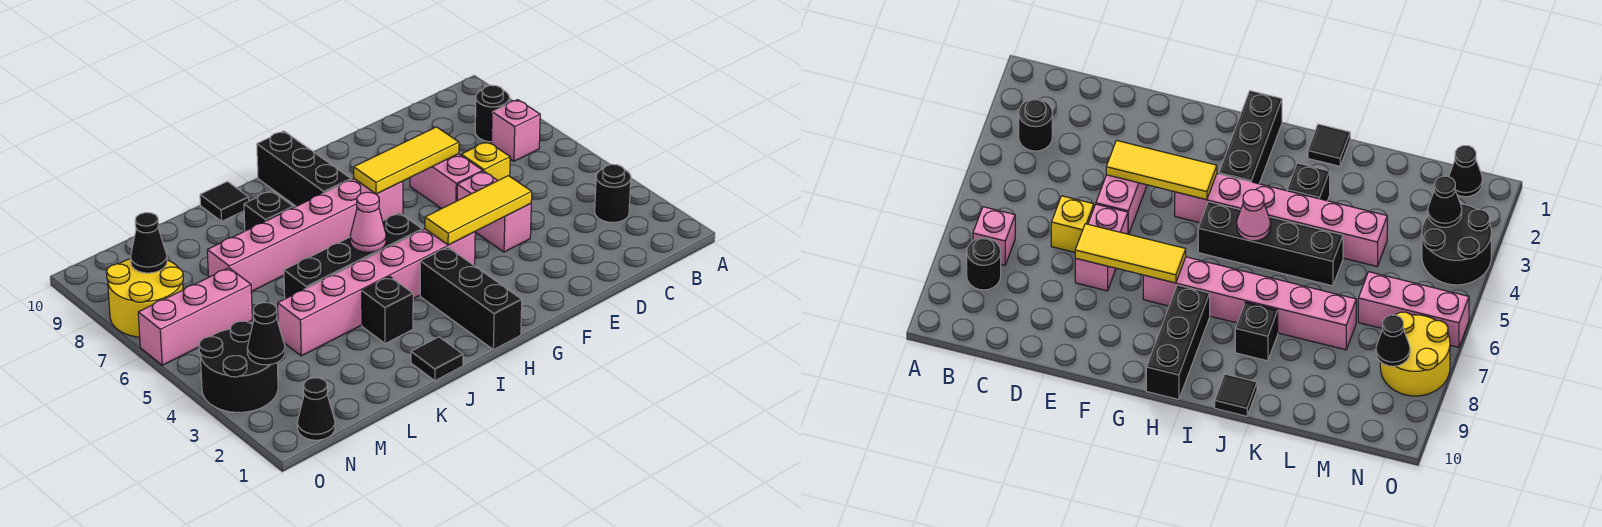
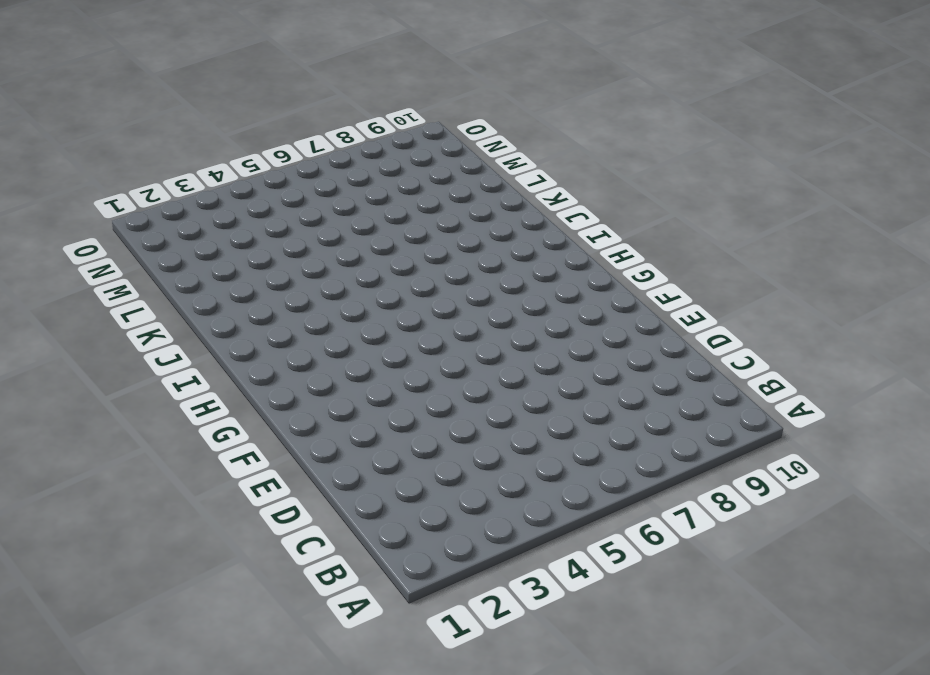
none -> black round brick B3 level 1
none -> pink brick B7 level 1
none -> black round brick B8 level 1

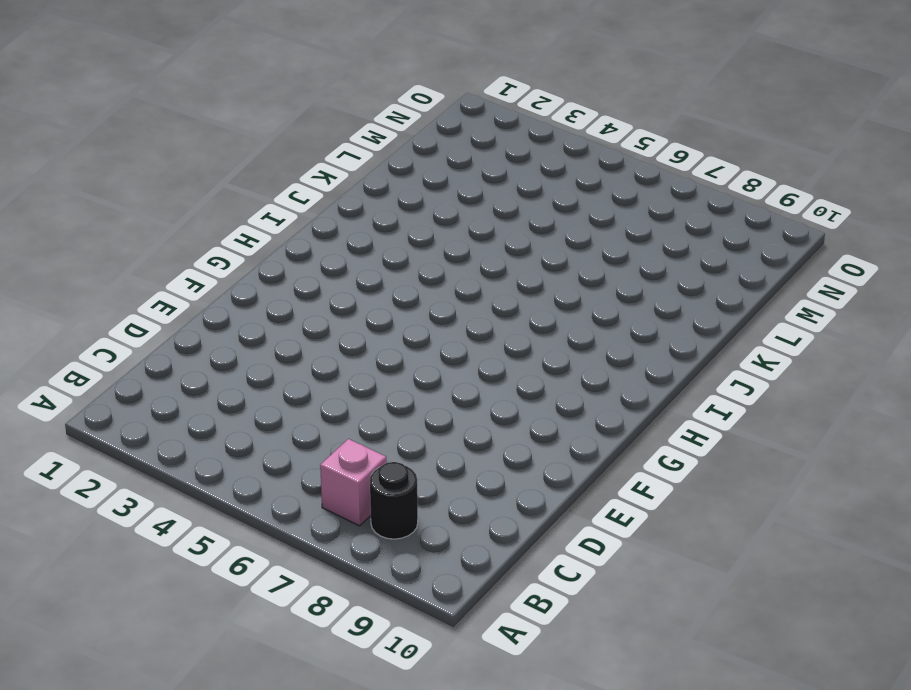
none -> black round brick B3 level 1
none -> yellow brick D6 level 1
none -> pink brick E4:E5 level 1

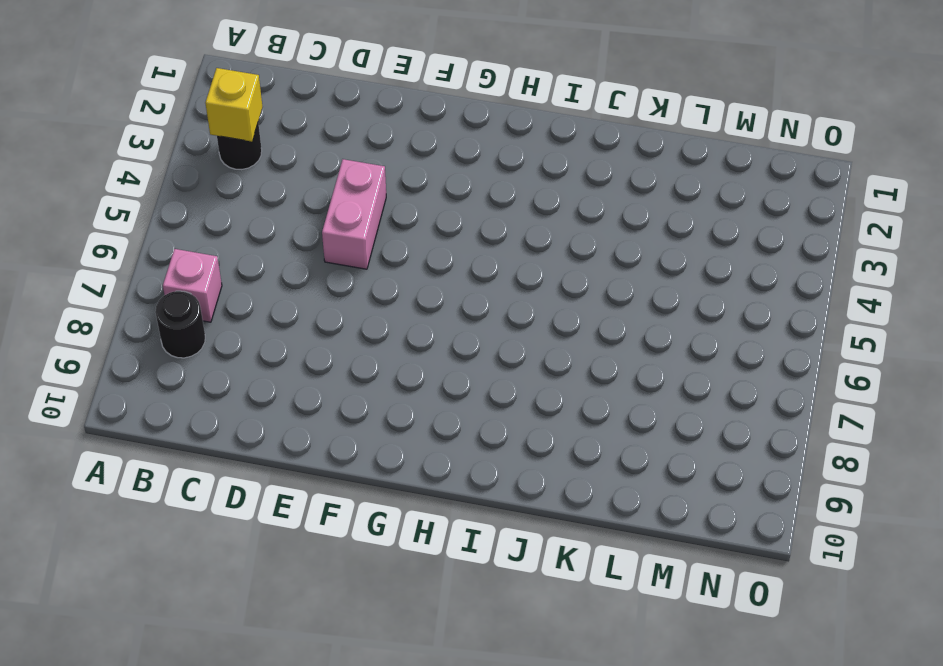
yellow brick B3 level 2 -> yellow brick D6 level 1
none -> pink brick E6:E7 level 1
none -> pink brick G4:L4 level 1
none -> pink brick G7:L7 level 1

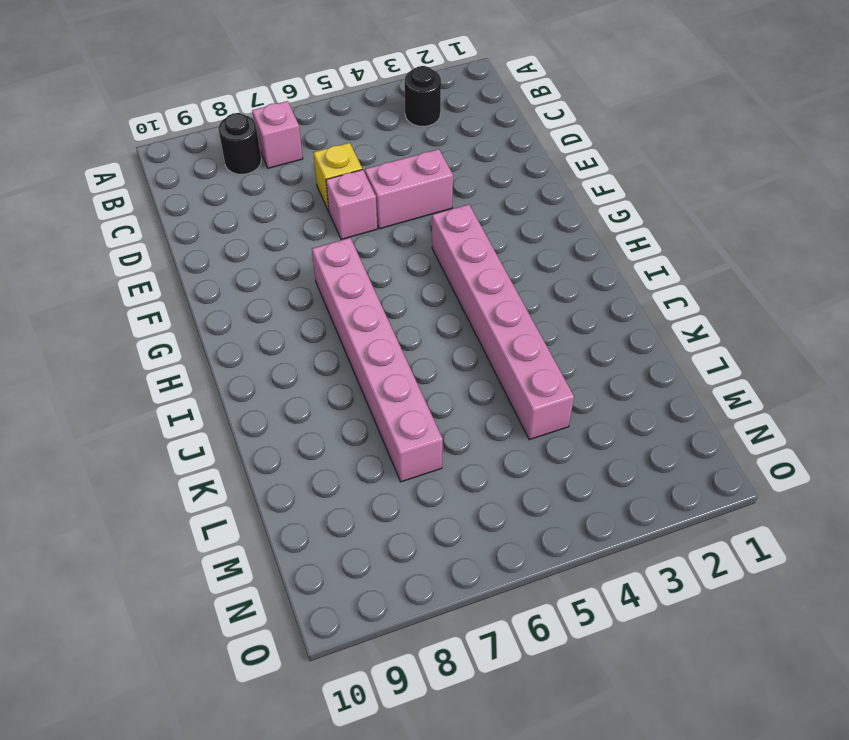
pink brick E6 level 1 -> pink brick E6:E7 level 1
none -> black brick H1:H3 level 1
none -> black brick H5:K5 level 1
none -> black brick H8:H10 level 1

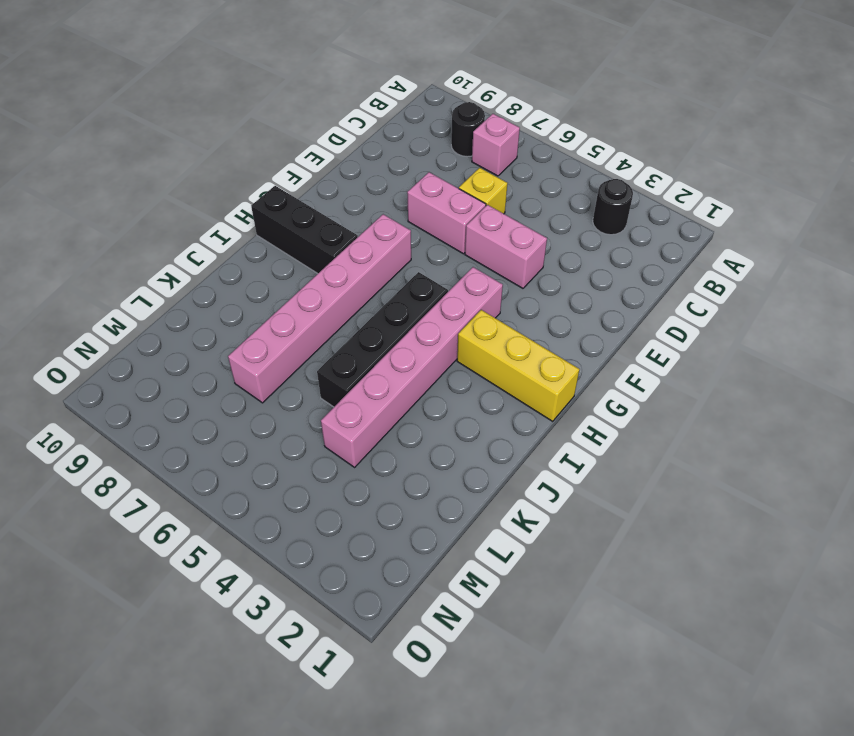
yellow brick H1:H3 level 1 -> black brick H1:H3 level 1
none -> black tile J1 level 1
none -> black brick J3 level 1
none -> black brick J8 level 1

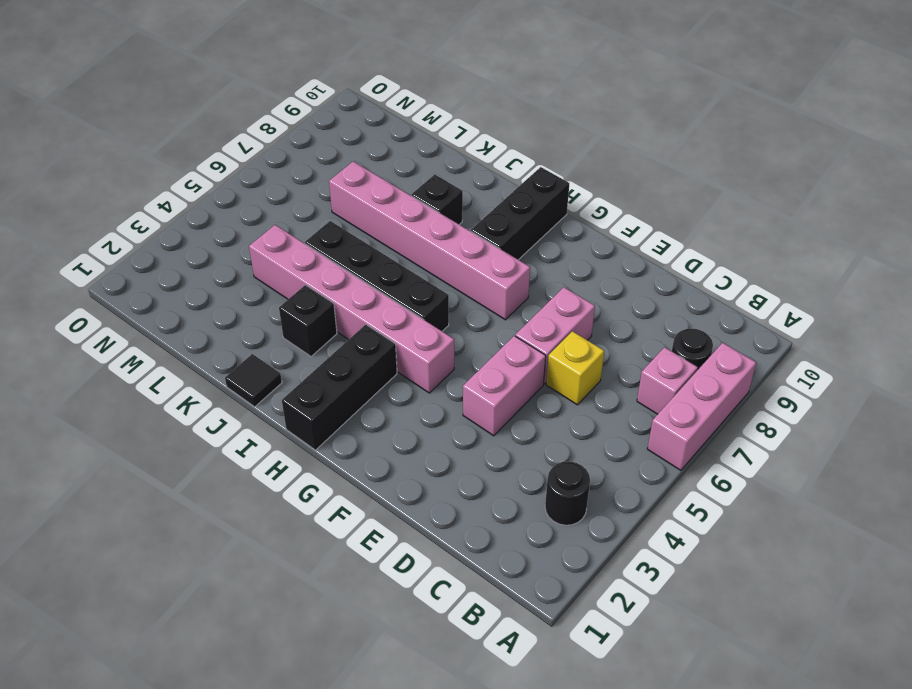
pink brick A6:A8 level 1 -> pink brick M6:O6 level 1
none -> black tile J10 level 1
none -> black cone N1 level 1
none -> black round brick N3:O4 level 1

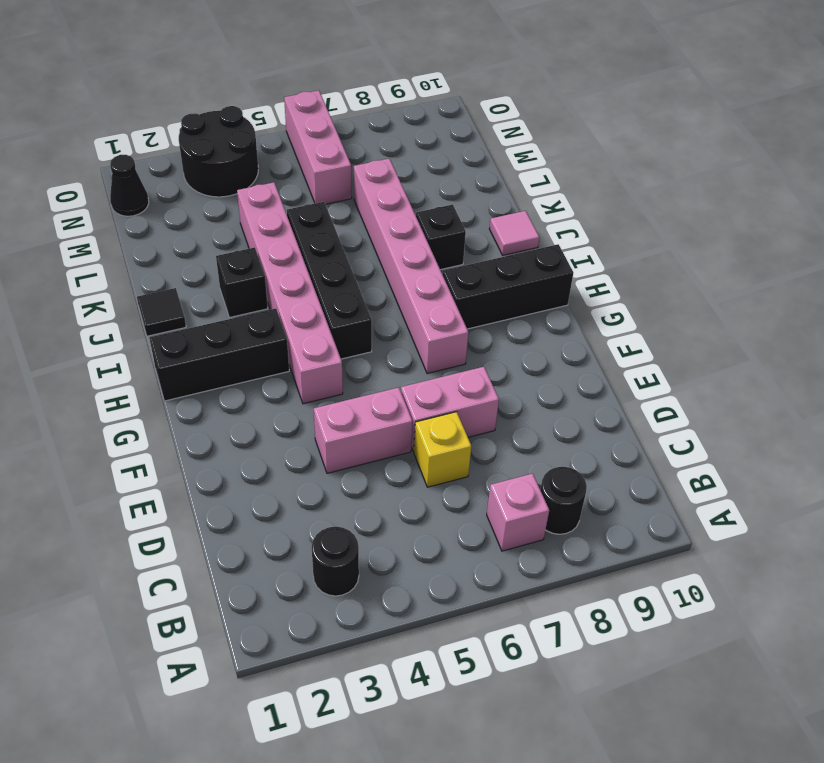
pink tile J10 level 1 -> black tile J10 level 1
none -> yellow round brick N7:O8 level 1
none -> yellow tile E4:G4 level 2
none -> yellow tile E7:G7 level 2

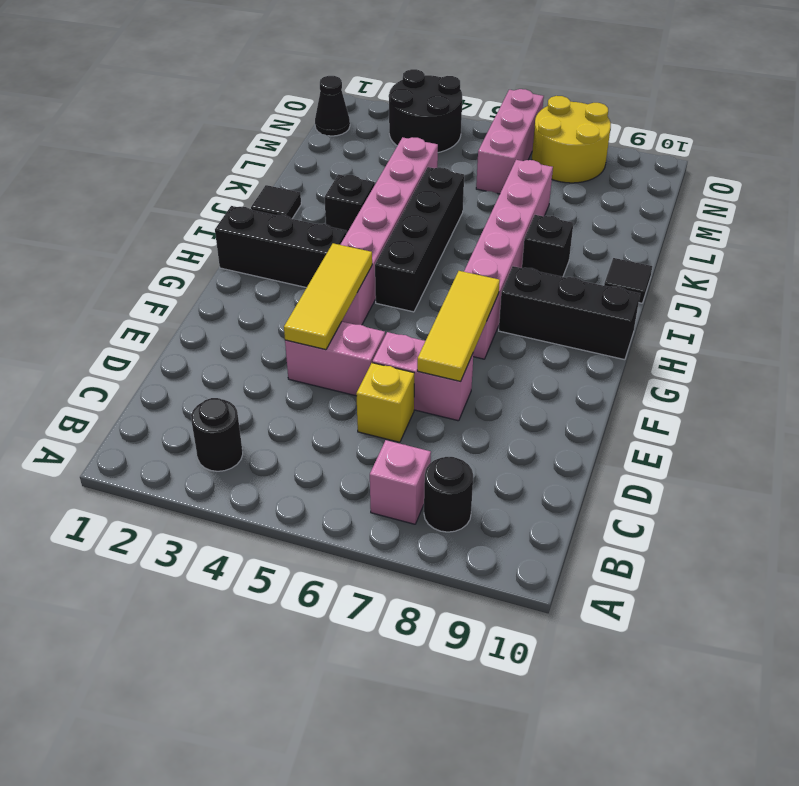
none -> pink cone I5 level 2
none -> black cone N3 level 2
none -> black cone N8 level 2

